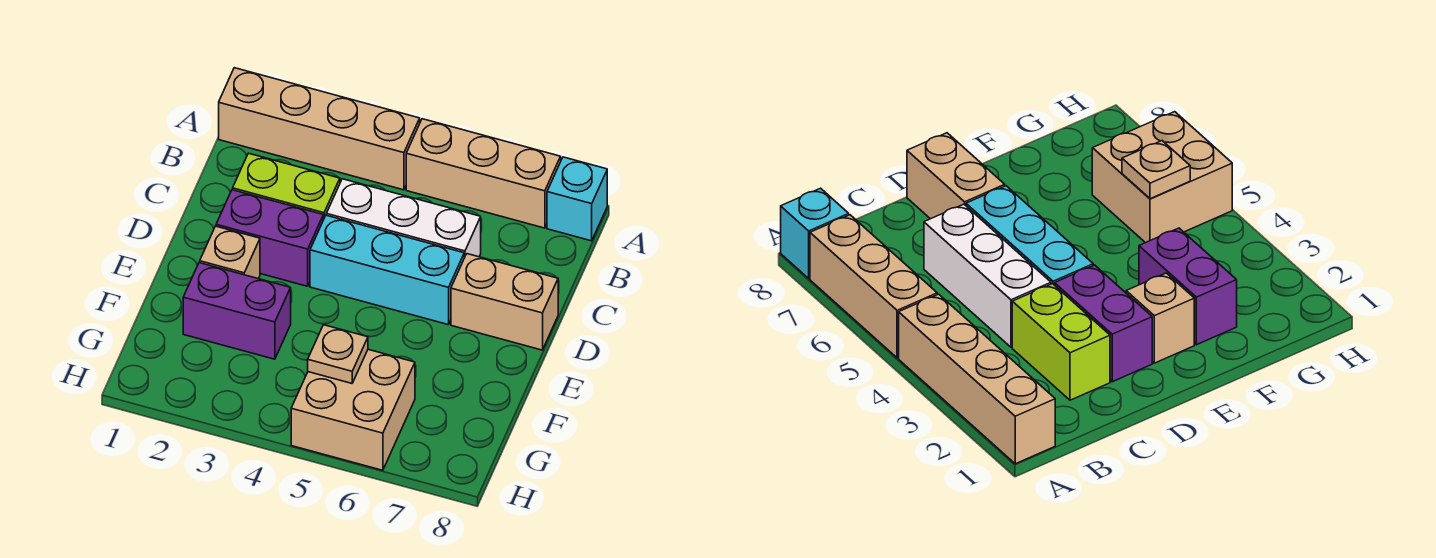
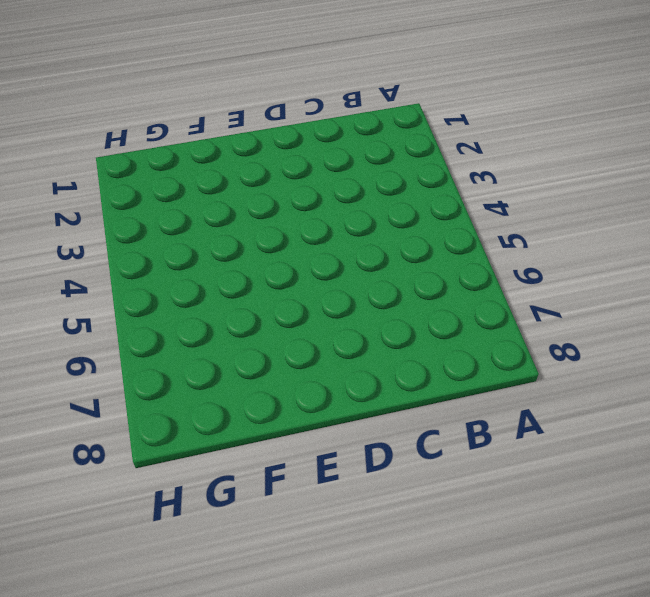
none -> tan brick A1:A4 level 1
none -> tan brick A5:A7 level 1
none -> cyan brick A8 level 1

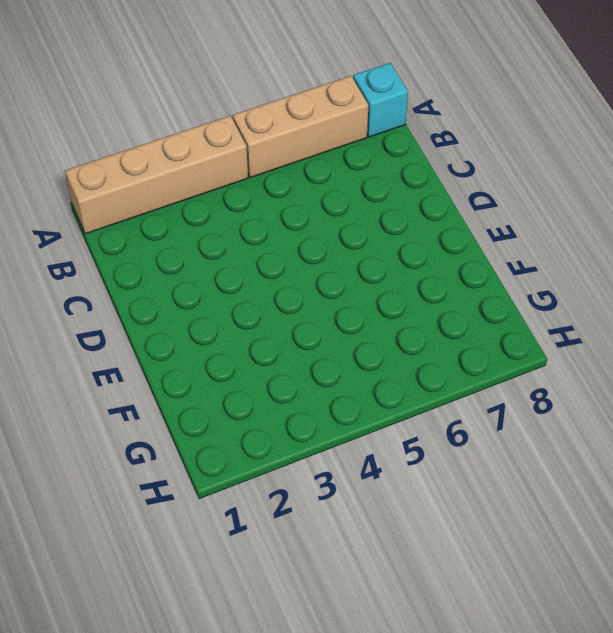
none -> lime brick C2:C3 level 1
none -> white brick C4:C6 level 1
none -> purple brick D2:D3 level 1

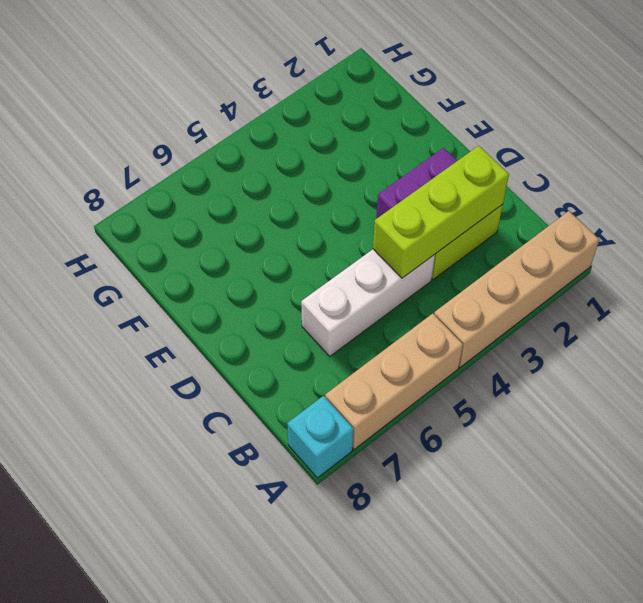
lime brick C2:C4 level 2 -> none
none -> cyan brick D4:D6 level 1
none -> tan brick D7:D8 level 1
none -> tan brick E2 level 1

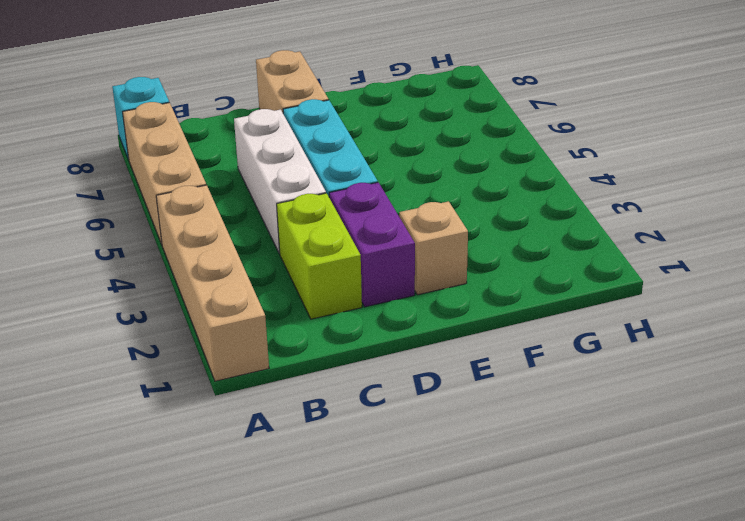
none -> purple brick F2:F3 level 1
none -> tan brick G5:H6 level 1
none -> tan plate G5 level 2

